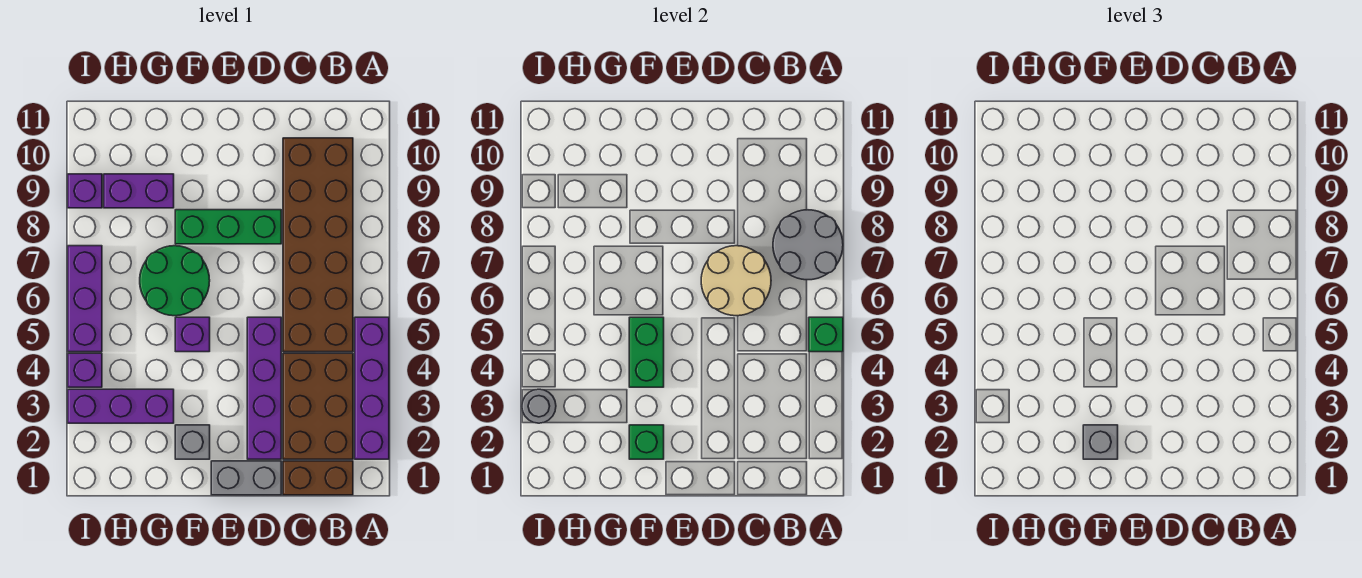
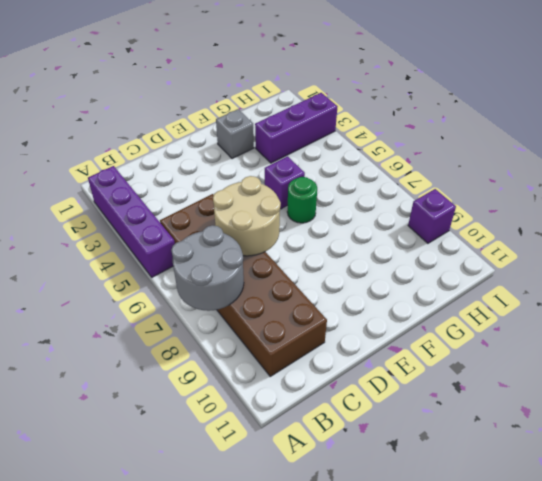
green round brick F6 level 1 -> green round brick F6:G7 level 1
none -> brown brick B1:C1 level 1
none -> brown brick B2:C4 level 1
none -> grey brick D1:E1 level 1

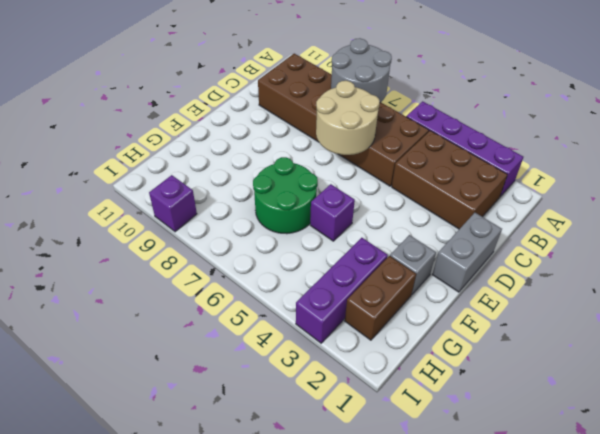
brown brick G2:H2 level 1 -> brown brick B1:C1 level 1
none -> purple brick D2:D5 level 1
none -> green brick D8:F8 level 1
none -> purple brick G9:H9 level 1

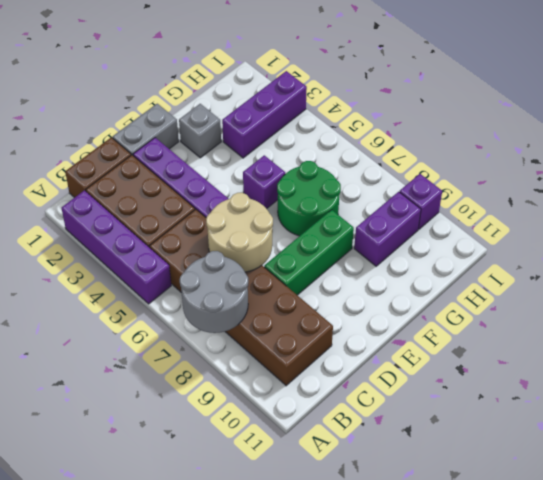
none -> purple brick I4 level 1
none -> purple brick I5:I7 level 1
none -> green brick A5 level 2

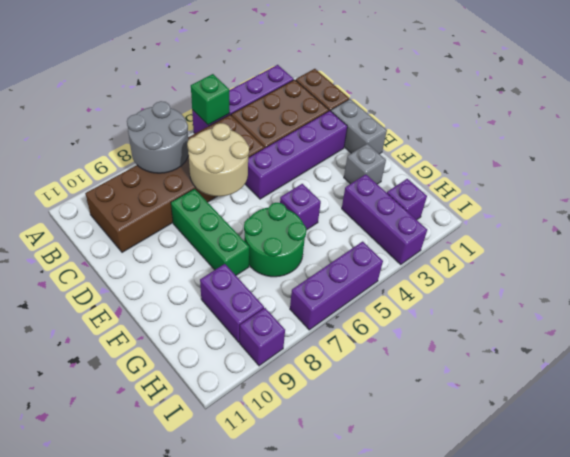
purple brick H2 level 1 -> purple brick I4 level 1
none -> green brick F2 level 2
none -> green brick F4:F5 level 2
none -> grey round brick I3 level 2

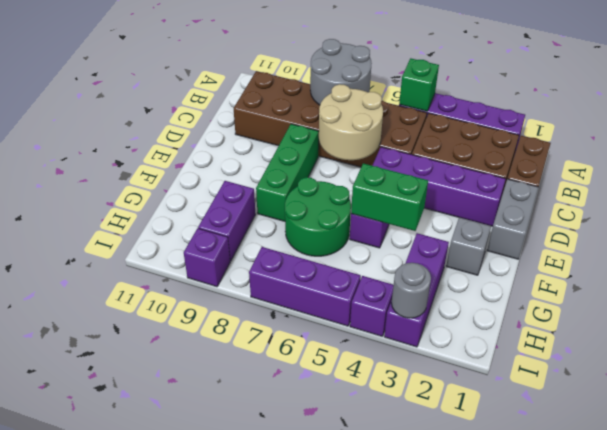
none -> green brick F2 level 2
none -> grey brick F2 level 3

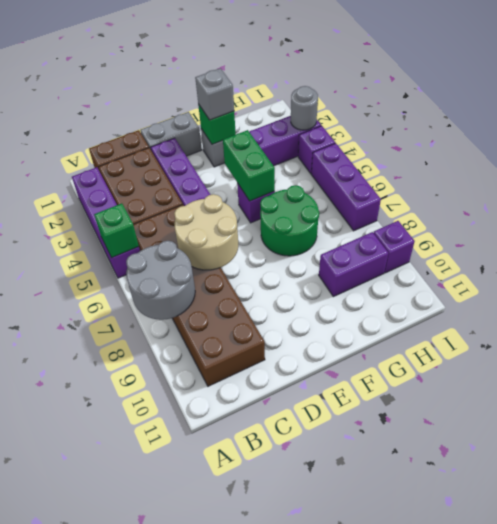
none -> green brick D8:F8 level 1

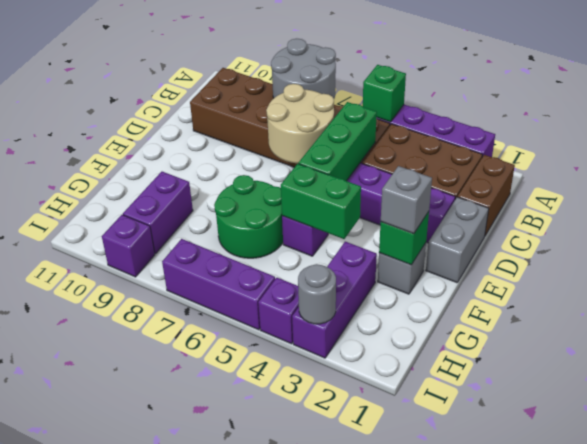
green brick C5:E5 level 2 -> green brick D8:F8 level 1

